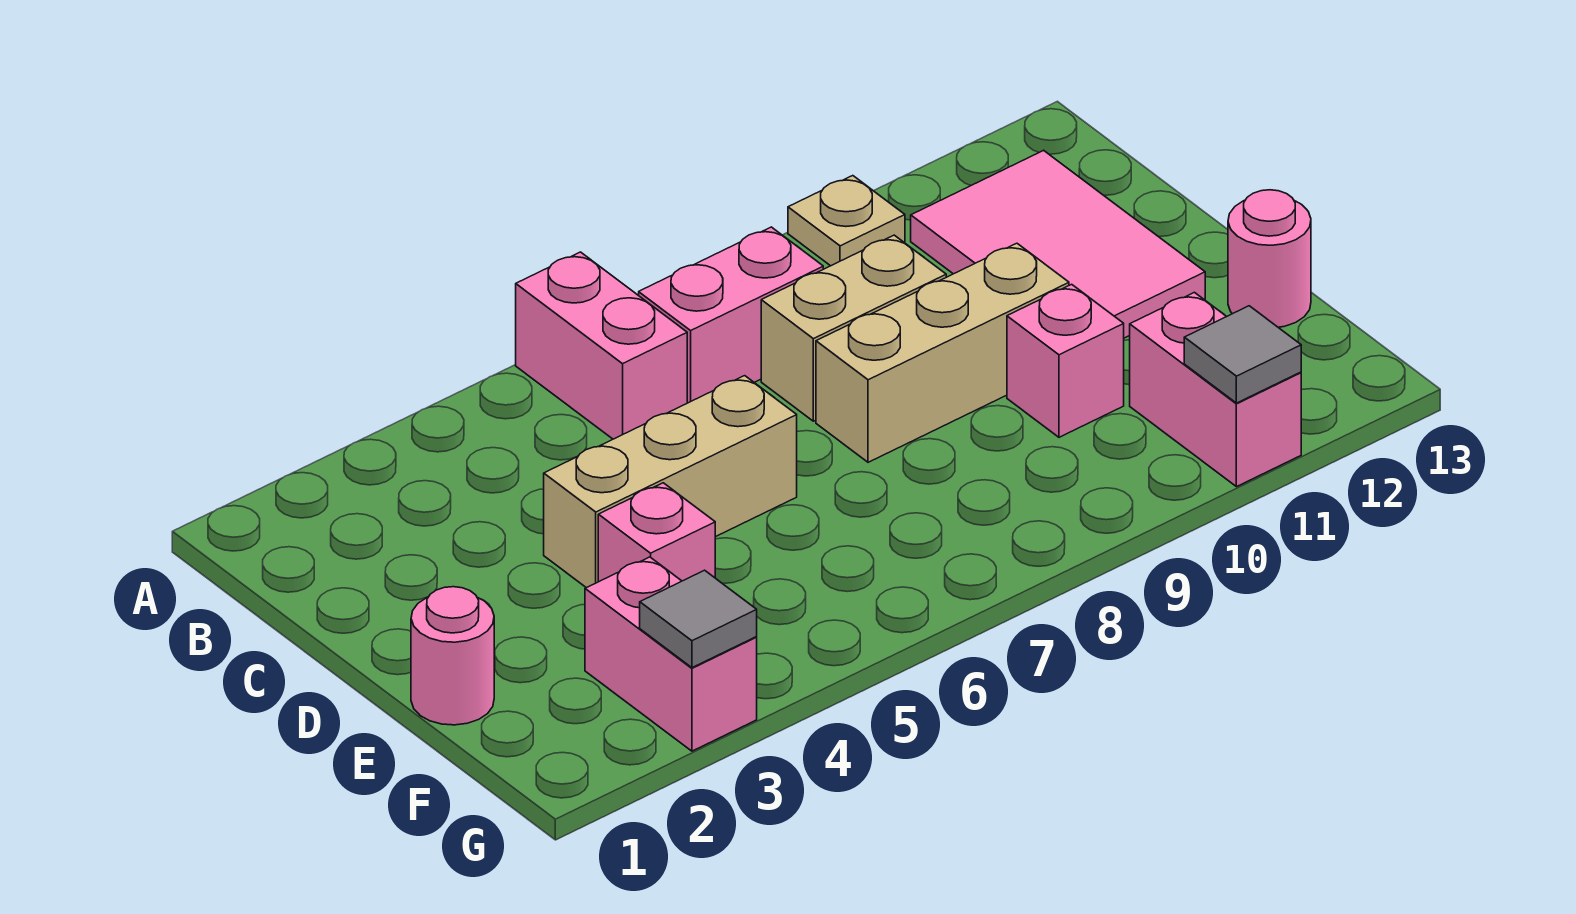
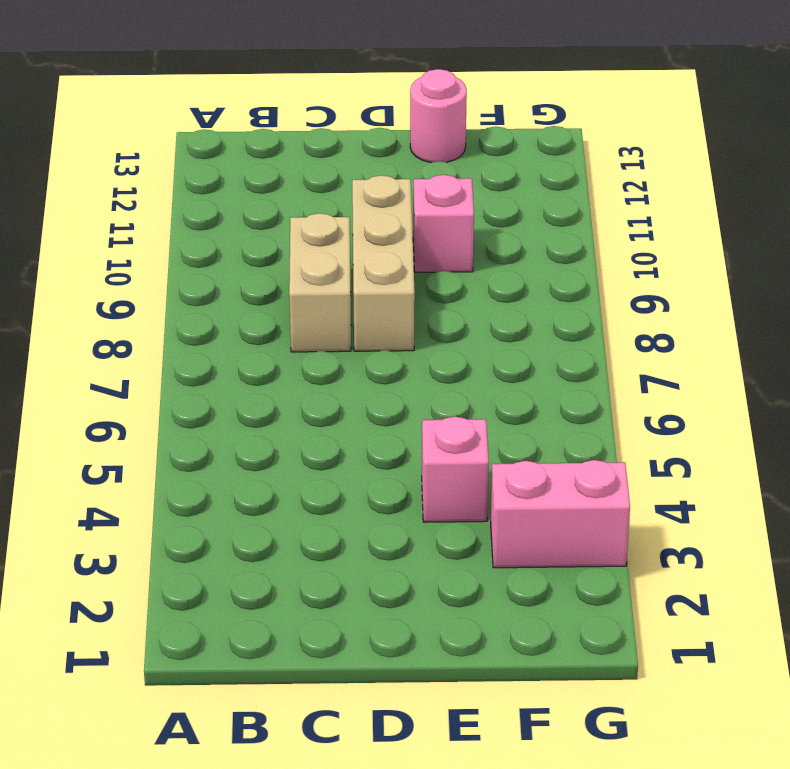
none -> pink brick A6:B6 level 1
none -> tan plate A10 level 1
none -> pink brick B7:B8 level 1

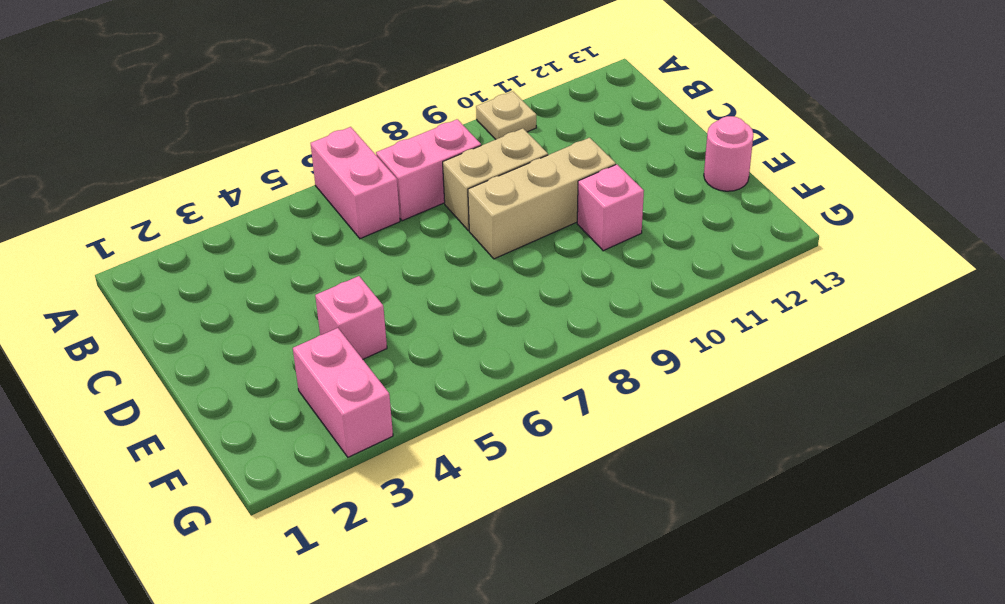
none -> pink tile B11:D12 level 1
none -> tan brick D4:D6 level 1
none -> pink round brick E1 level 1

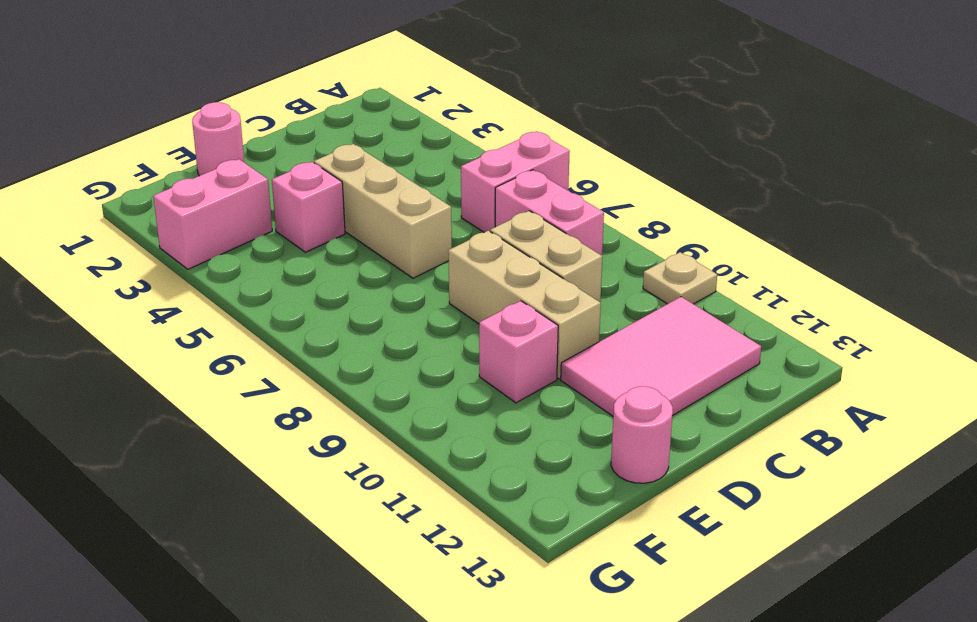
none -> pink brick F11:G11 level 1
none -> grey tile G3 level 2
none -> grey tile G11 level 2

